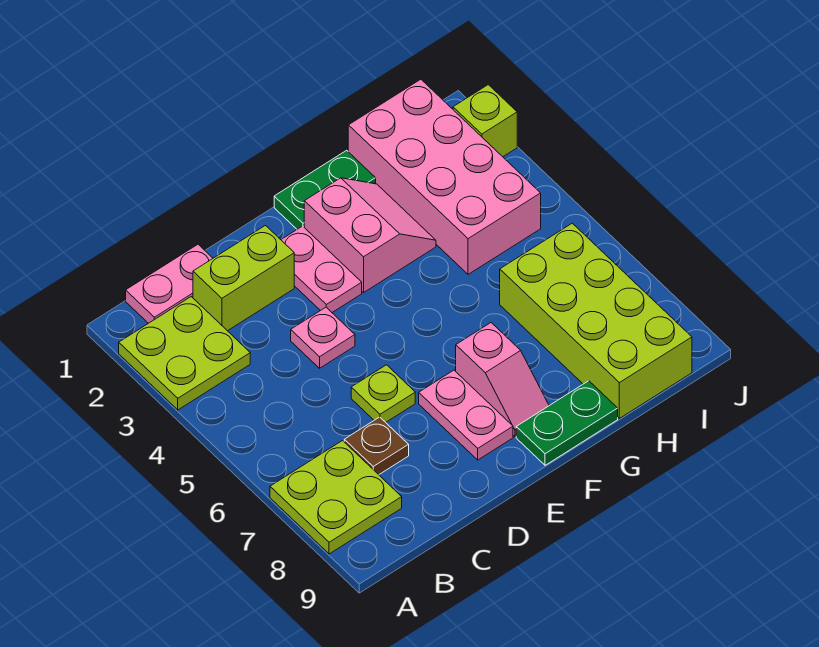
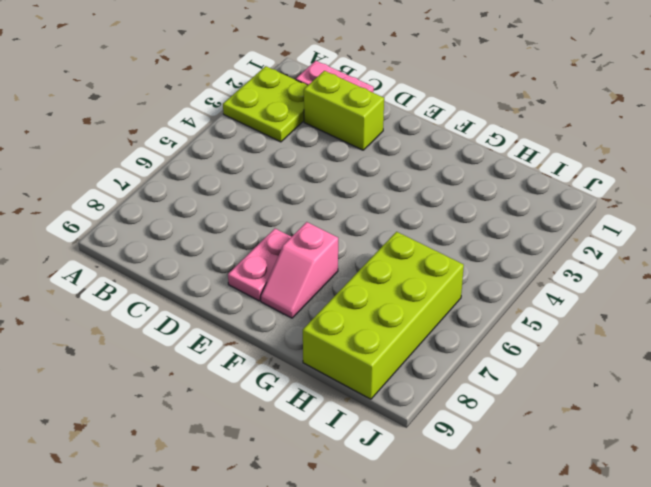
none -> lime plate A7:B8 level 1
none -> brown plate C7 level 1
none -> pink plate D4 level 1

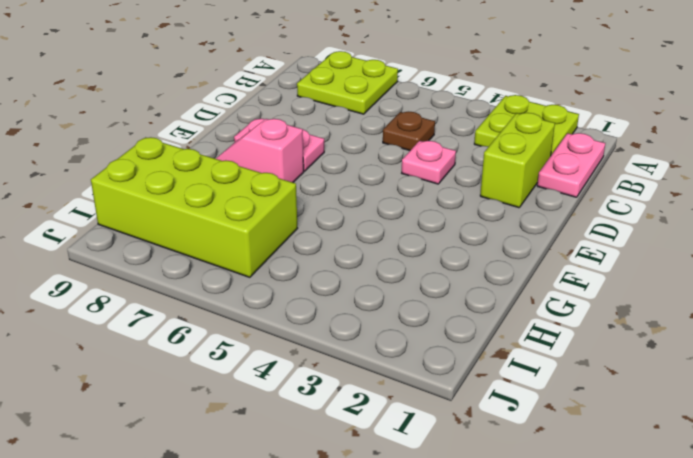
brown plate C5 level 1 -> brown plate C7 level 1
none -> lime plate D6 level 1
none -> pink plate E2:E3 level 1
none -> green plate F1:G1 level 1

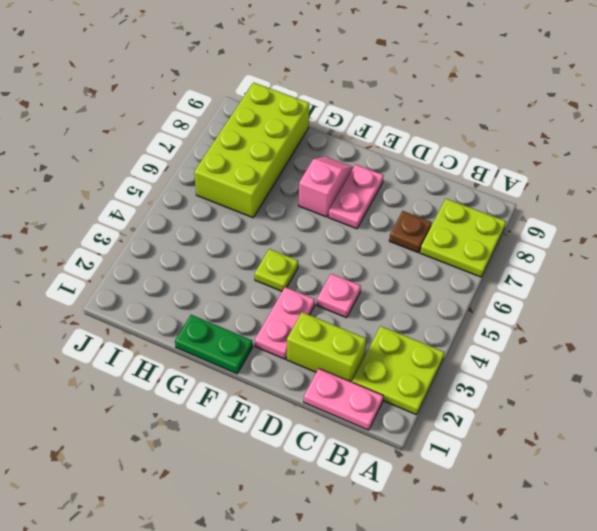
lime plate F4 level 1 -> lime plate D6 level 1
none -> pink slope F2:G3 level 1 top F
none -> green plate F9:G9 level 1
none -> pink brick H1:I4 level 1

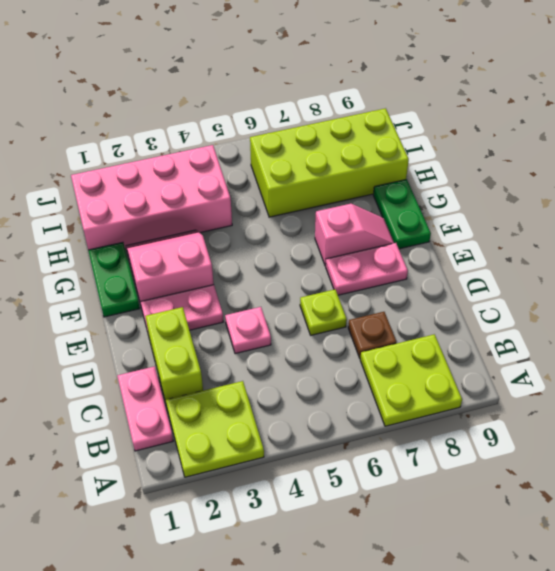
none -> lime brick J2 level 1

